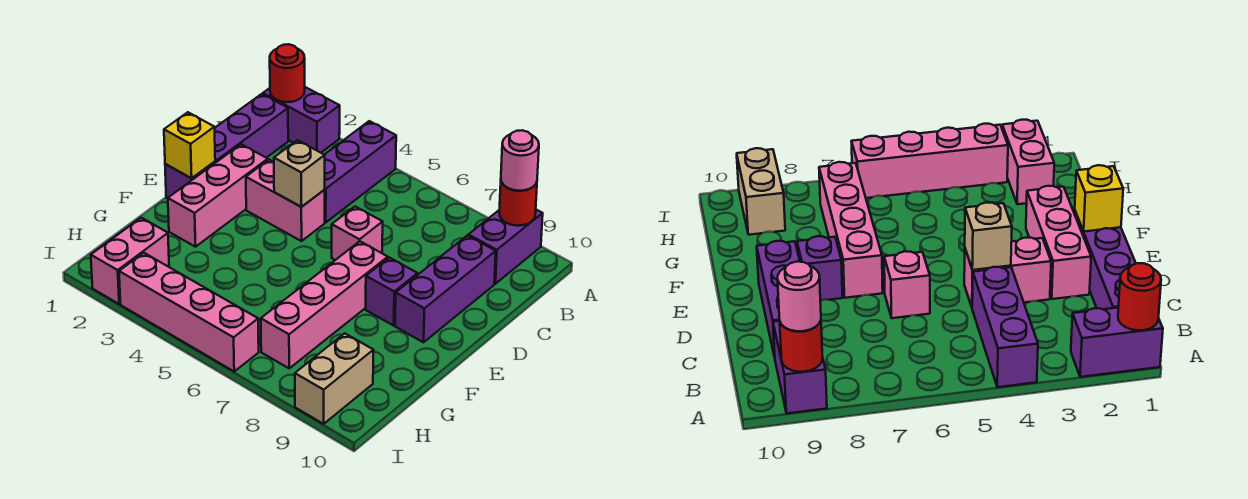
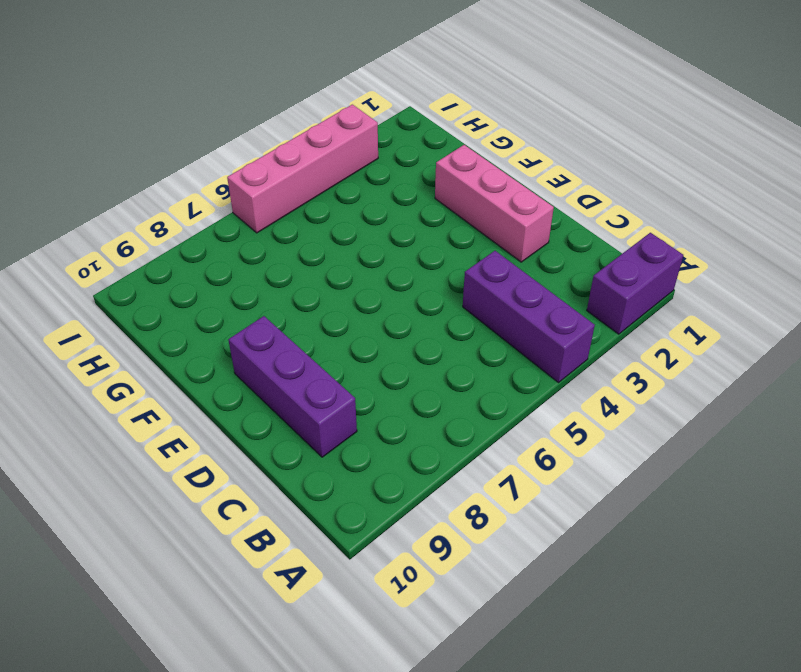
none -> purple brick A9:B9 level 1
none -> purple brick B1:E1 level 1
none -> pink brick D3:D4 level 1

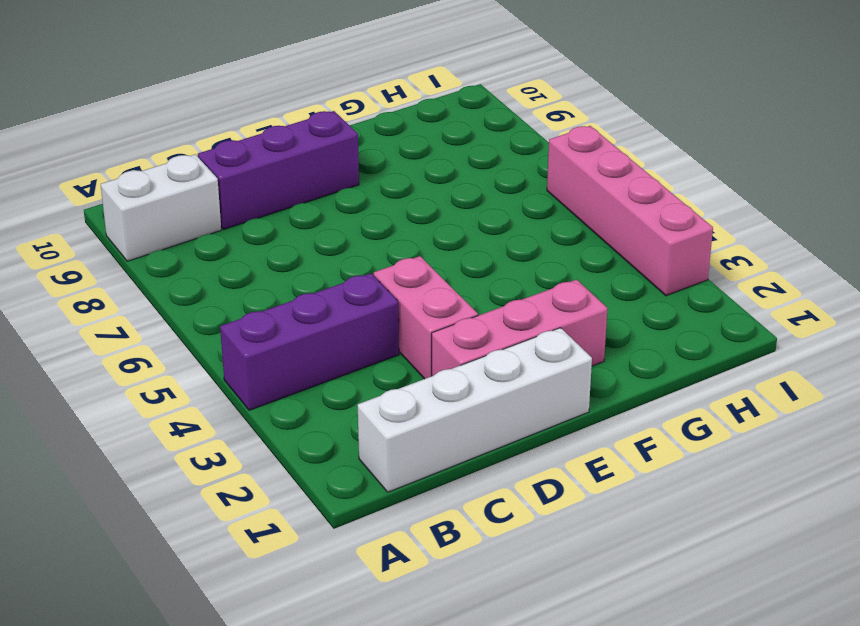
white brick A9:B9 level 1 -> purple brick A9:B9 level 1
white brick B1:E1 level 1 -> purple brick B1:E1 level 1
none -> purple brick A1:A2 level 1
none -> pink brick D6 level 1
none -> pink brick E7:H7 level 1

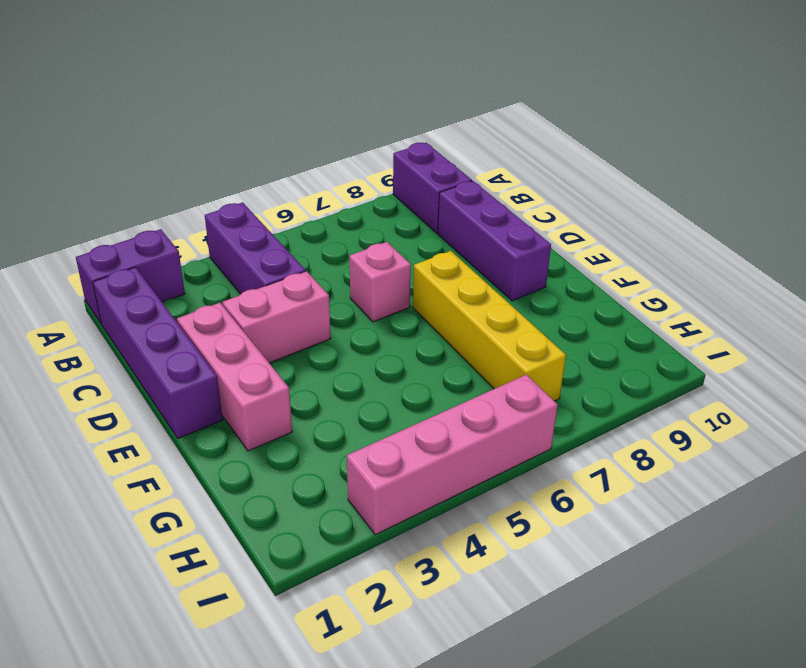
yellow brick E7:H7 level 1 -> pink brick E7:H7 level 1
none -> purple brick E8 level 1
none -> pink brick H2:I2 level 1
none -> tan brick H9:I9 level 1

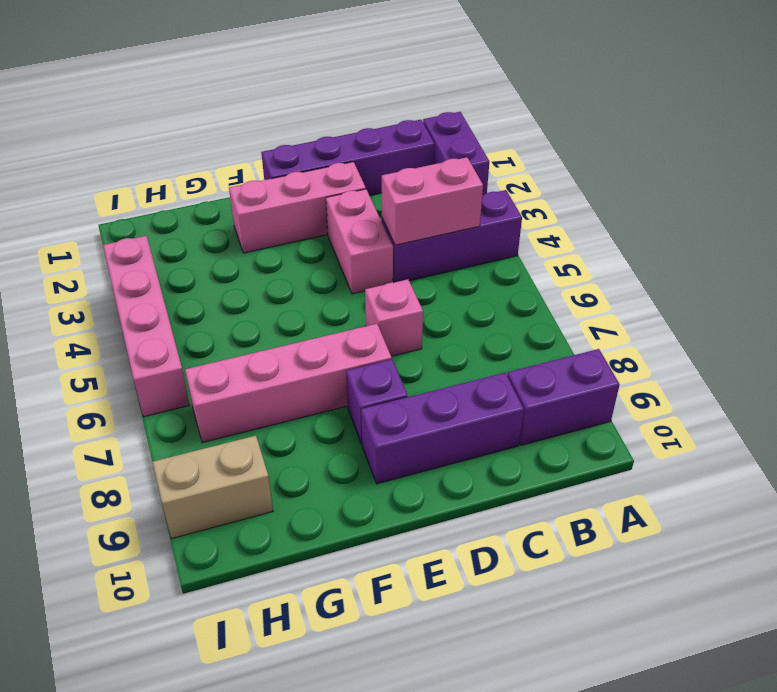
pink brick B4:C4 level 2 -> pink brick H2:I2 level 1
none -> red round brick A1 level 2
none -> red round brick A9 level 2
none -> tan brick D4 level 2

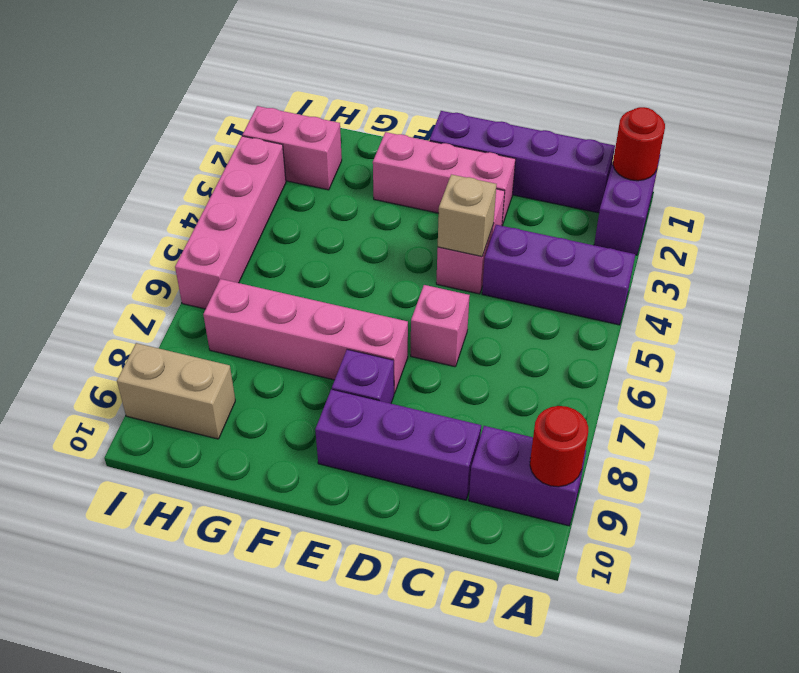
none -> yellow brick E1 level 2
none -> pink round brick A9 level 3

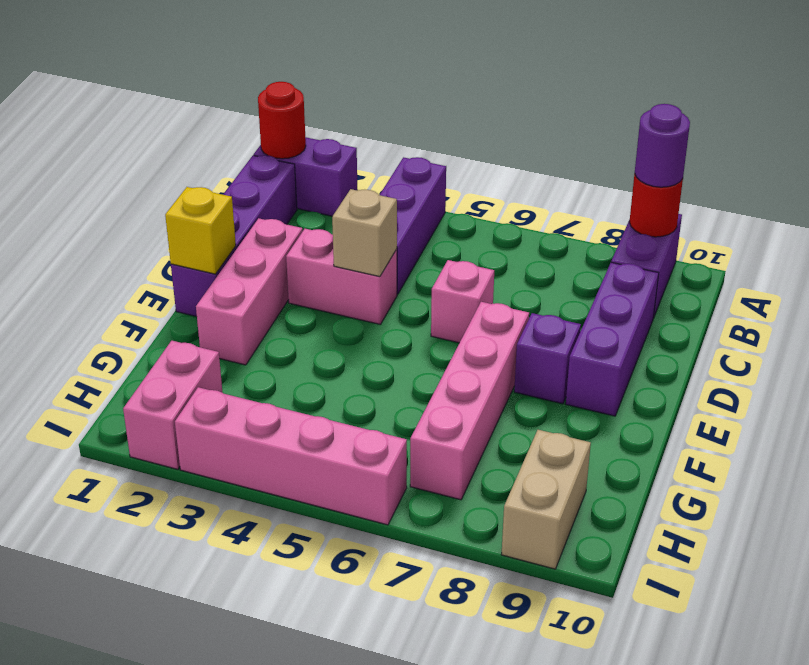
purple round brick A9 level 3 -> pink round brick A9 level 3

